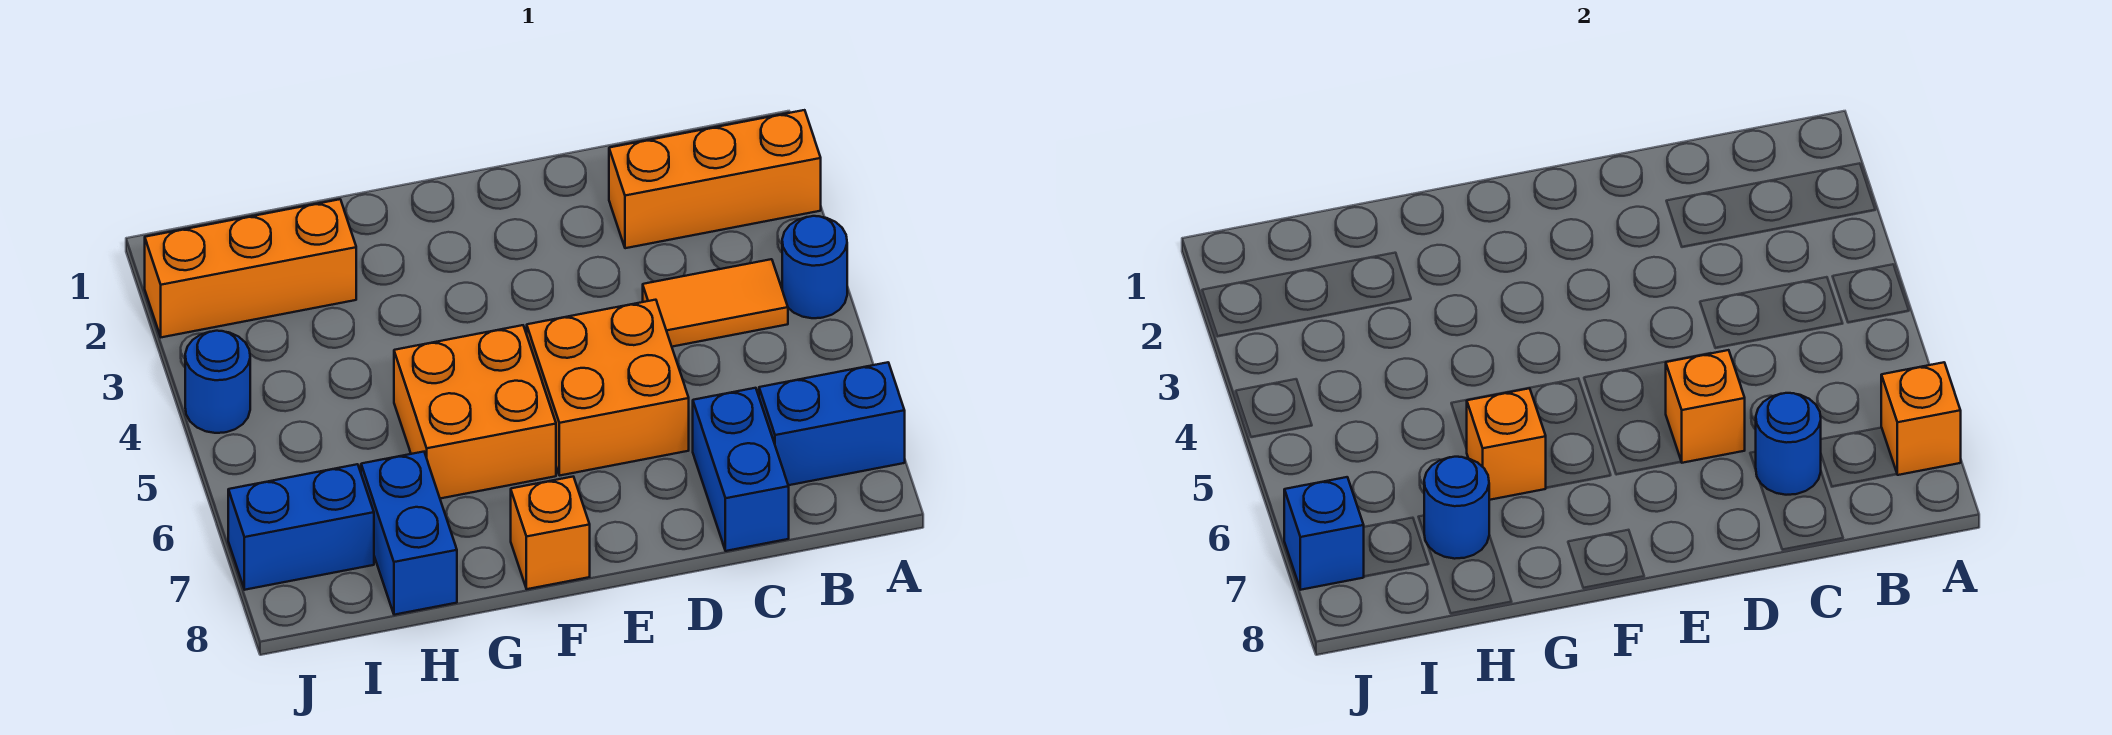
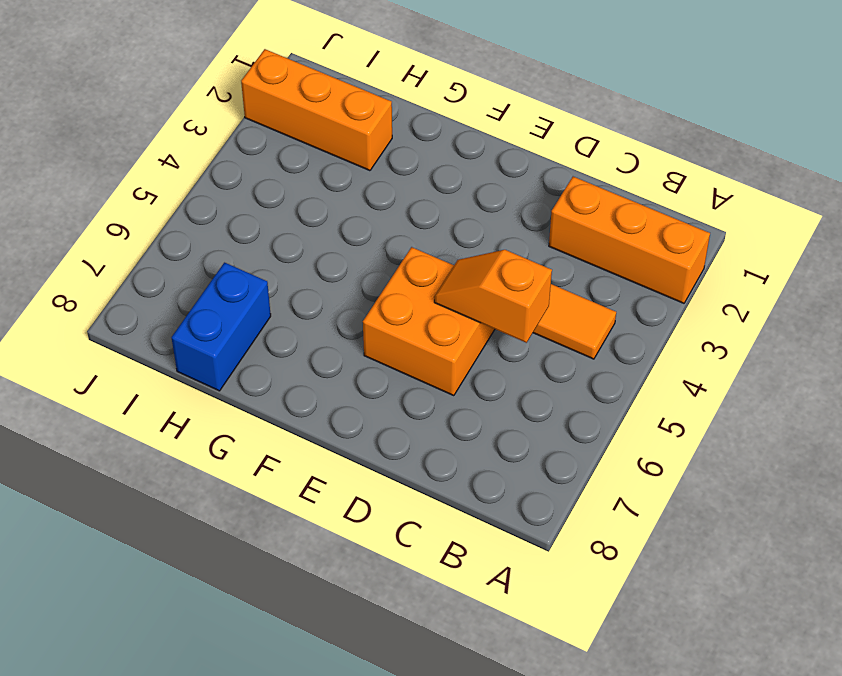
orange slope C5:D5 level 2 top C -> none
none -> blue round brick A4 level 1
none -> blue brick A7:B7 level 1
none -> blue brick C7:C8 level 1

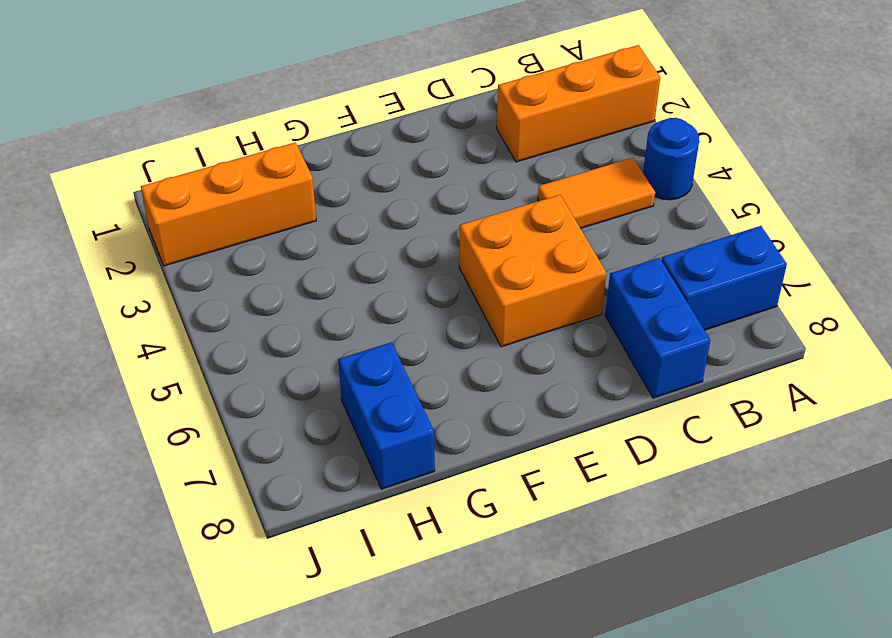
none -> orange brick F5:G6 level 1
none -> orange brick F8 level 1
none -> blue brick I7:J7 level 1

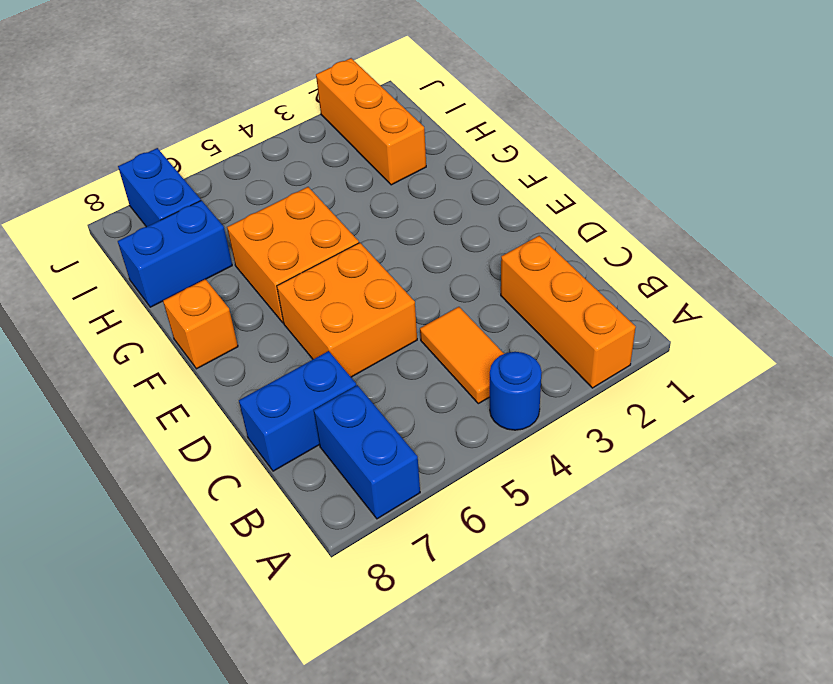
none -> blue round brick J4 level 1
none -> orange brick A7 level 2
none -> blue round brick C7 level 2

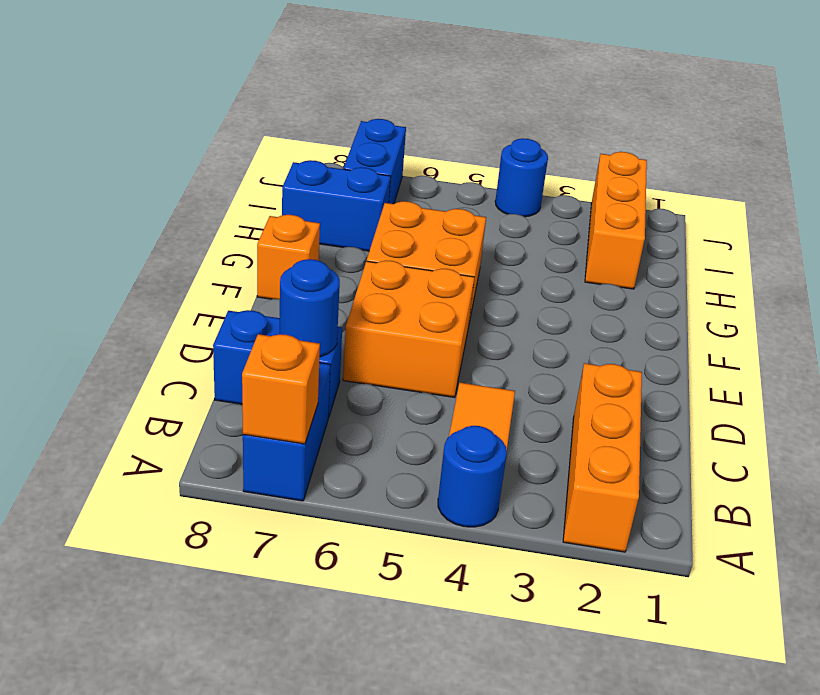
none -> orange brick D6 level 2
none -> orange brick G6 level 2
none -> blue round brick H7 level 2

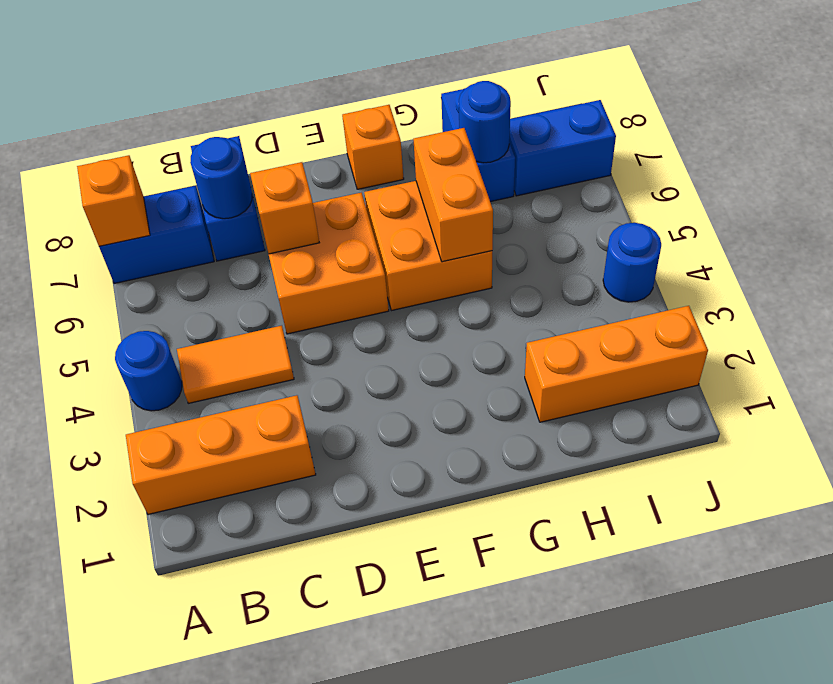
orange brick G5:G6 level 2 -> orange brick G6 level 2
none -> blue brick J7 level 2

